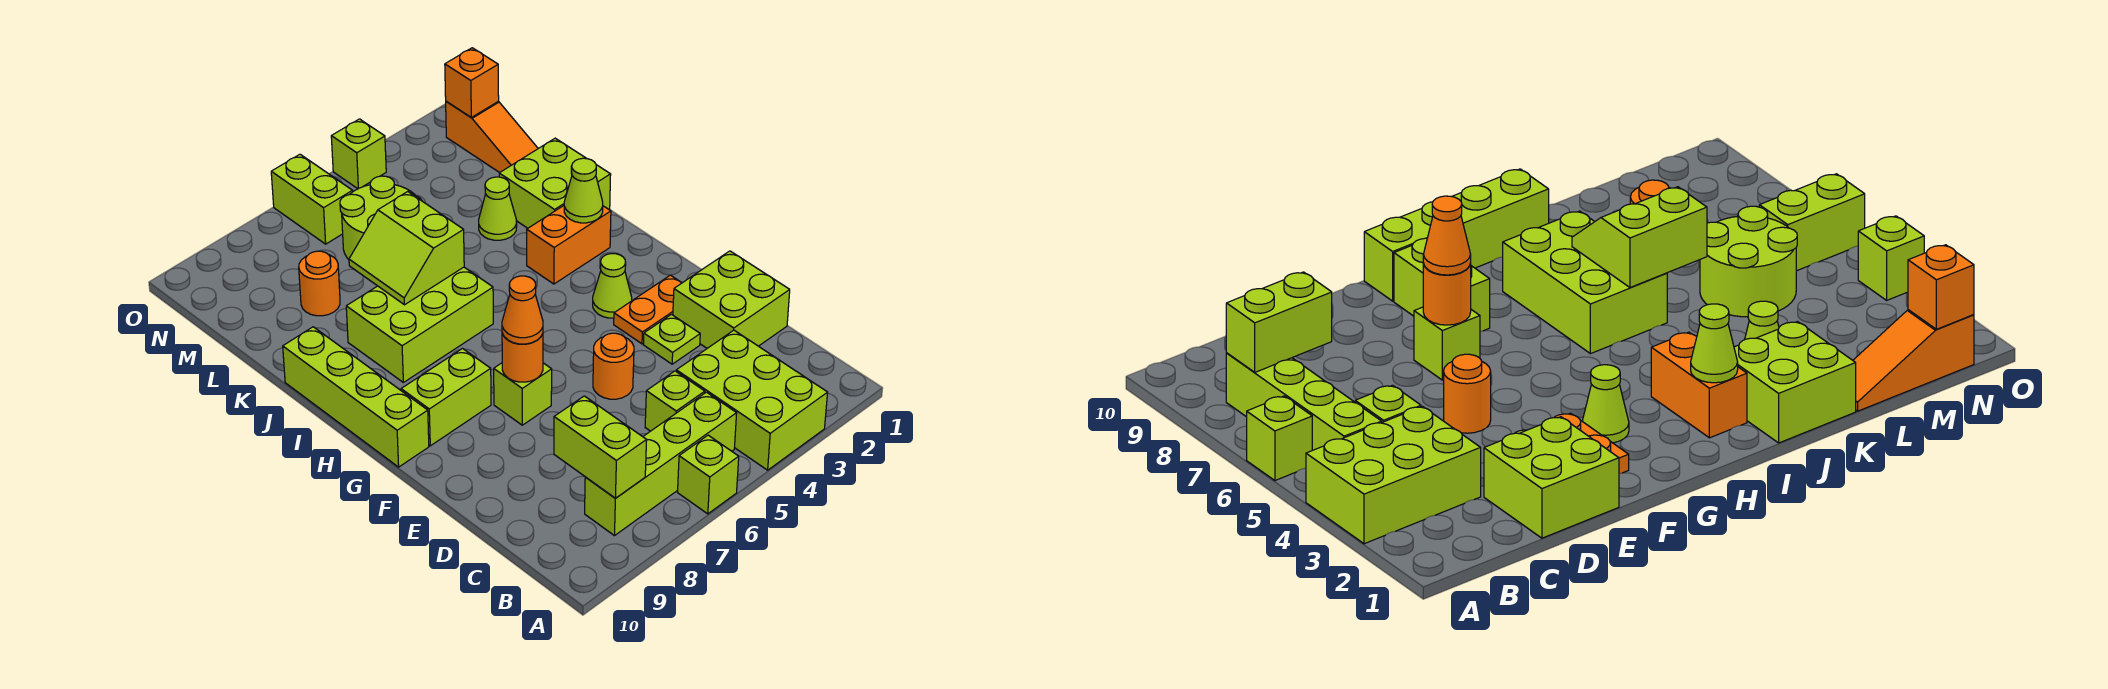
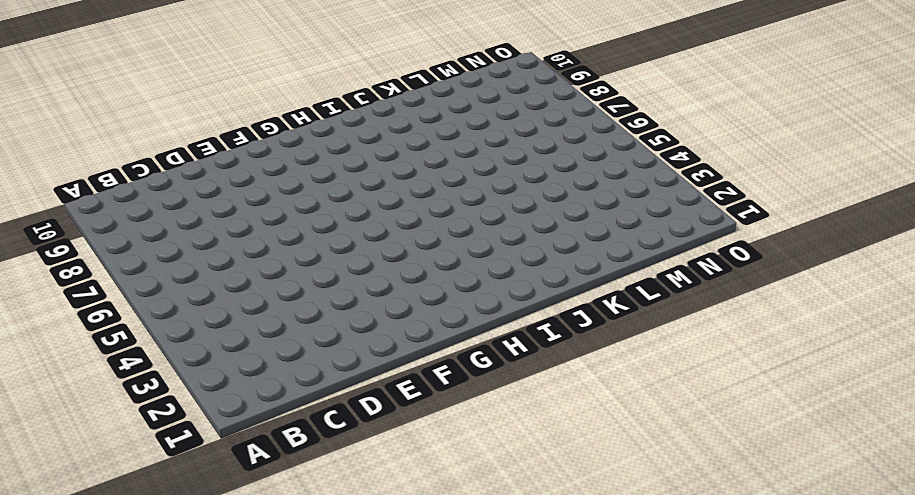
none -> lime brick A3:C4 level 1
none -> lime brick A6 level 1
none -> lime brick B5:B8 level 1

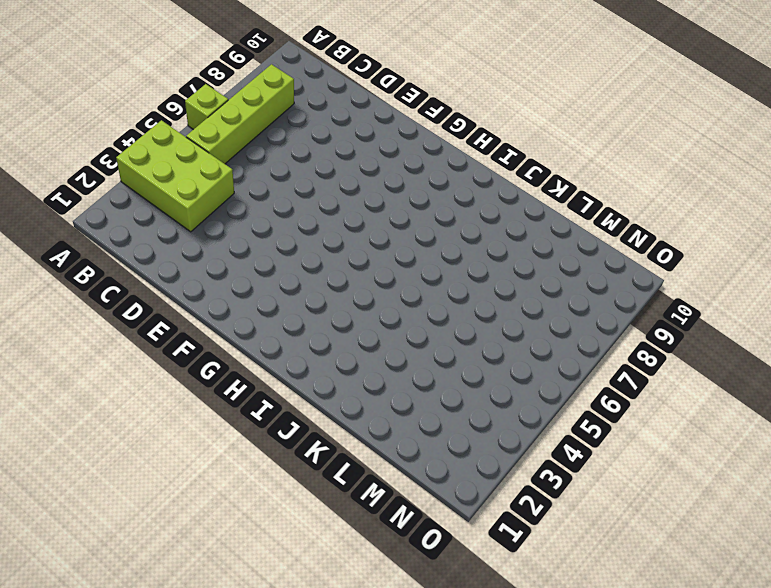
none -> lime brick C5 level 1
none -> lime brick D1:E2 level 1
none -> lime plate E3 level 1

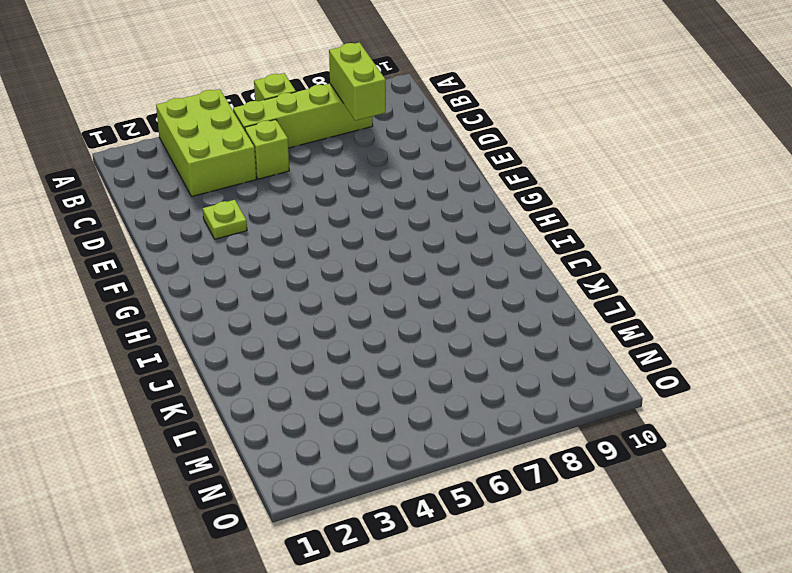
none -> lime brick D1:E2 level 1
none -> orange round brick E5 level 1
none -> orange plate F2:F3 level 1

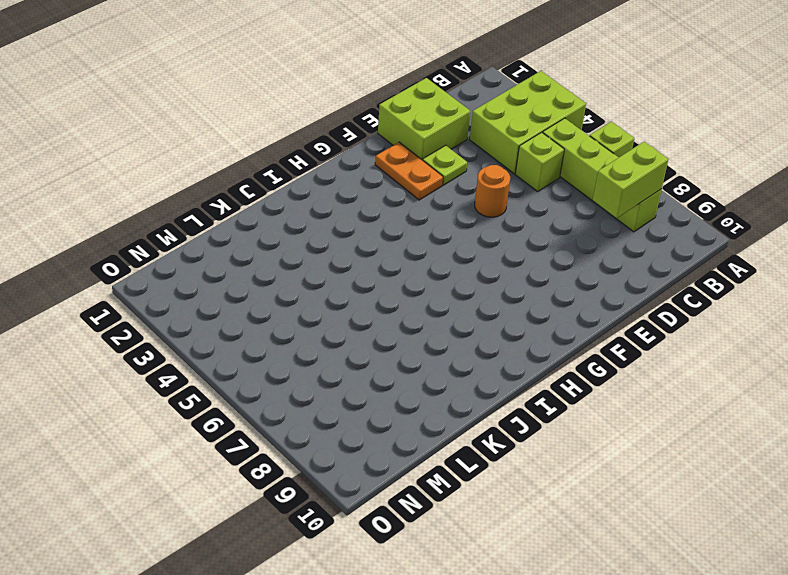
none -> lime brick F7 level 1
none -> lime cone G3 level 1
none -> lime brick G8:G9 level 1

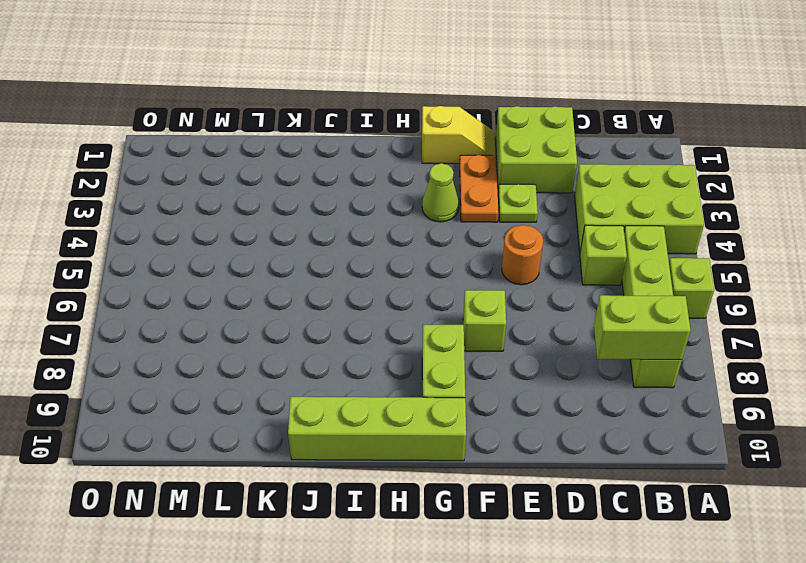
yellow slope F1:G1 level 1 top G -> none
none -> orange brick I2:I3 level 1
none -> lime brick I6:J8 level 1
none -> lime brick J1:K2 level 1

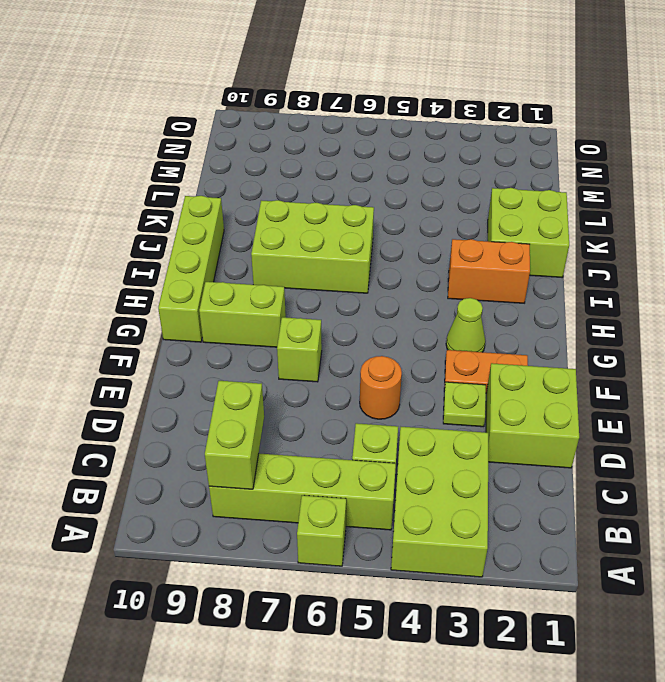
none -> lime cone K3 level 1
none -> orange slope L1:N1 level 1 top N
none -> lime round brick L5:M6 level 1

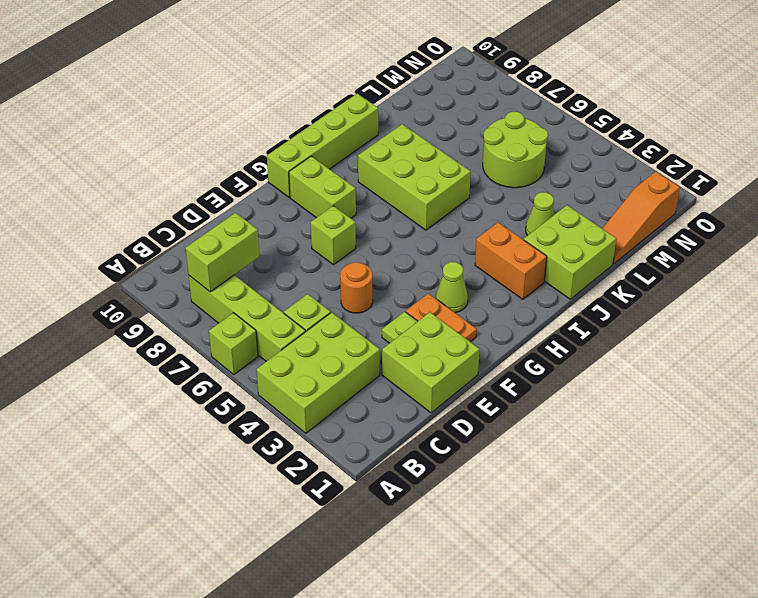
none -> orange round brick L8 level 1
none -> lime brick N6:O6 level 1
none -> lime brick O4 level 1

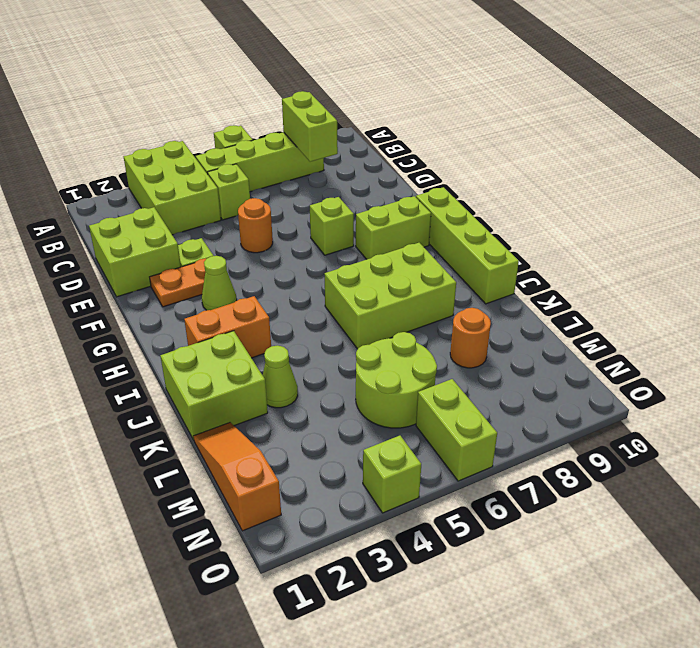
none -> orange round brick F7 level 2
none -> lime cone I2 level 2
none -> lime slope J6:K7 level 2 top 6

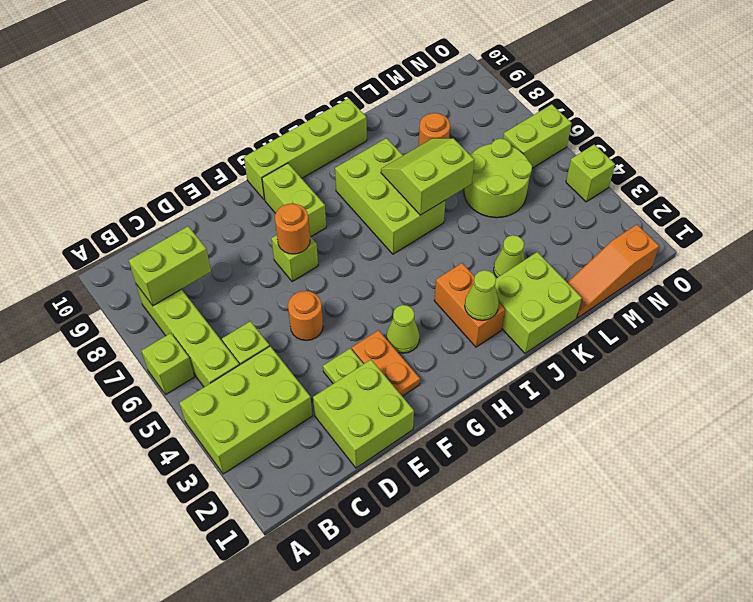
none -> orange brick N1 level 2
none -> orange cone F7 level 3

